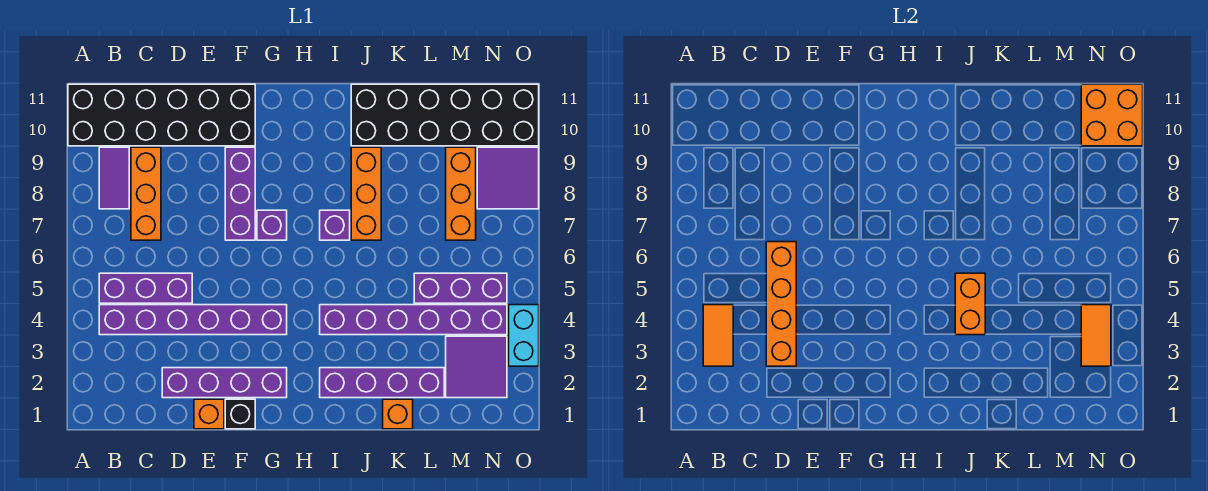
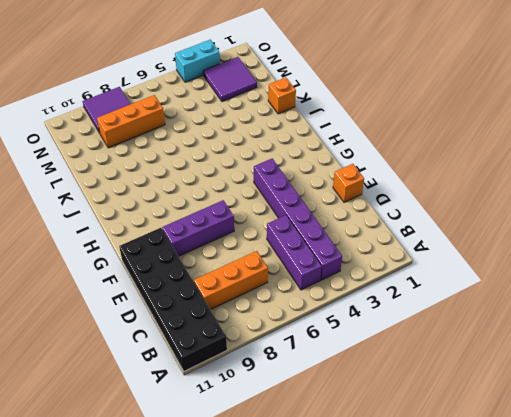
none -> purple tile B8:B9 level 1
none -> purple brick D2:G2 level 1
none -> black brick F1 level 1

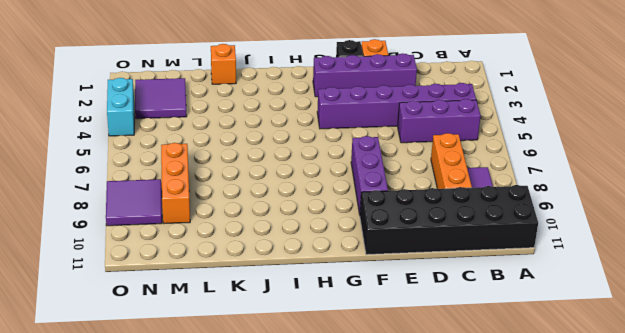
none -> purple brick G7 level 1
none -> purple brick I2:L2 level 1
none -> purple brick I4:N4 level 1

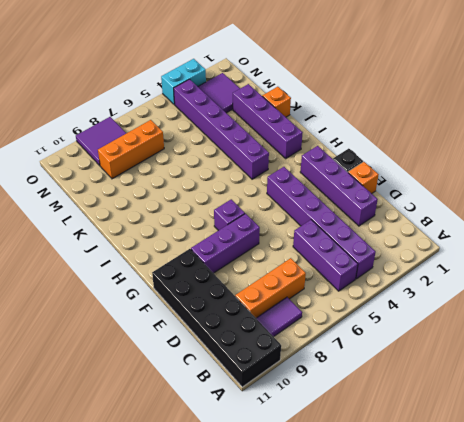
none -> purple brick I7 level 1
none -> orange brick J7:J9 level 1
none -> black brick J10:O11 level 1

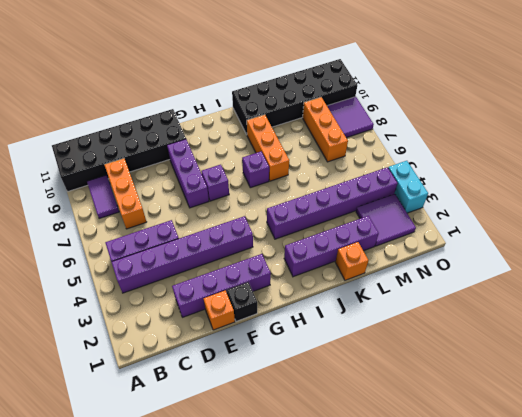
none -> purple brick L5:N5 level 1
none -> orange tile B3:B4 level 2
none -> orange brick D3:D6 level 2

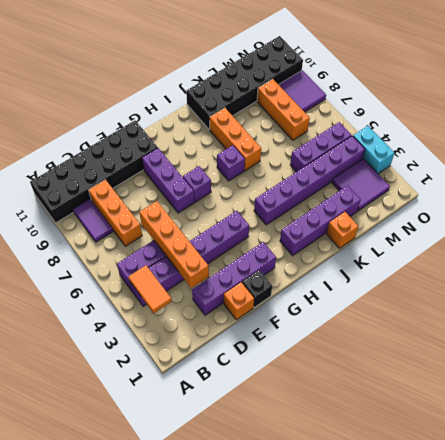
none -> orange brick J4:J5 level 2
none -> orange tile N3:N4 level 2
none -> orange brick N10:O11 level 2

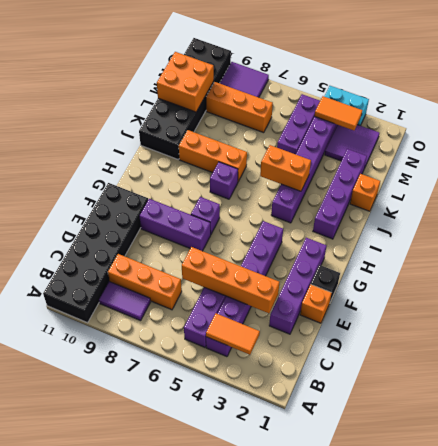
orange brick L10:M11 level 2 -> orange brick N10:O11 level 2

